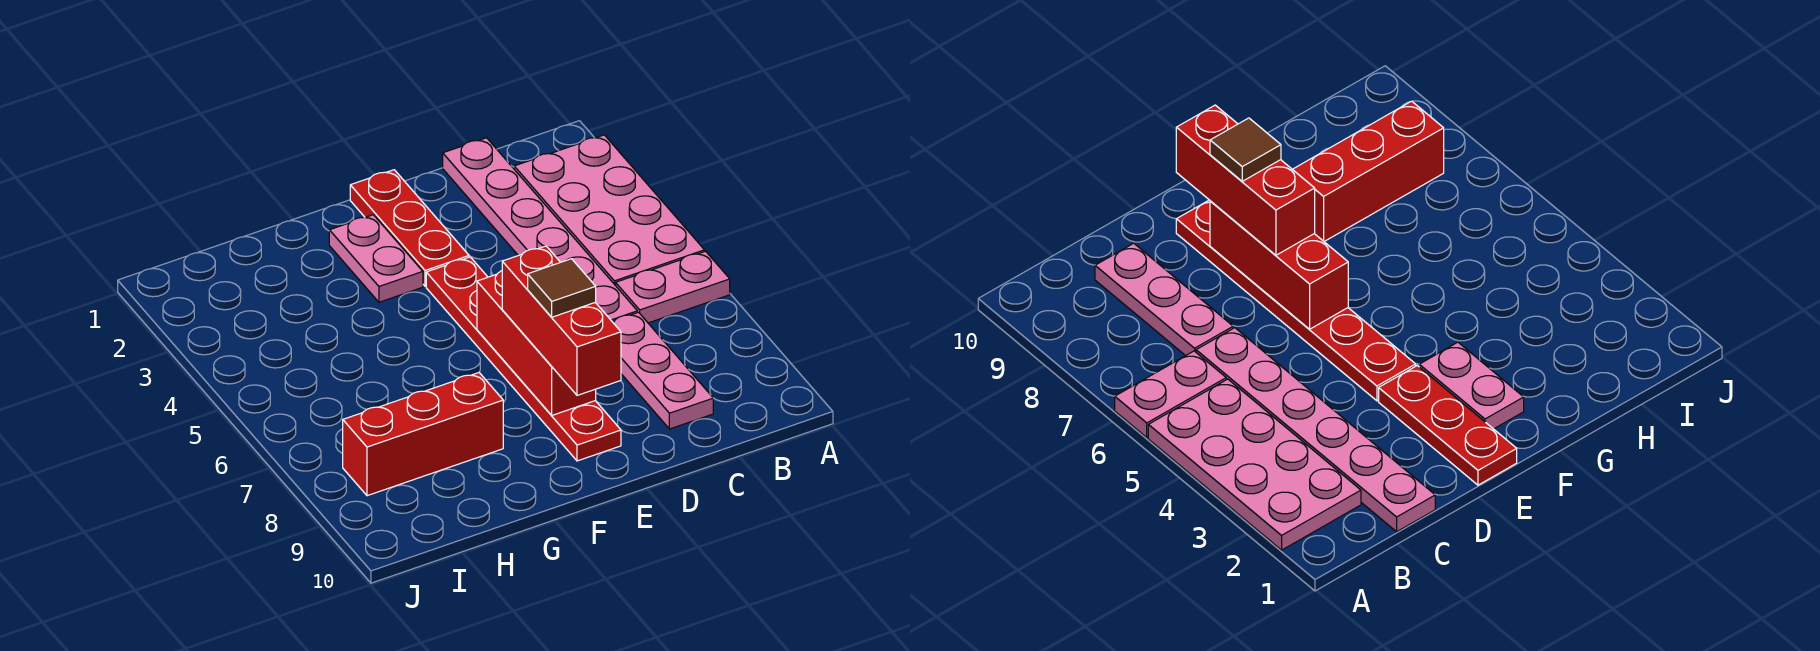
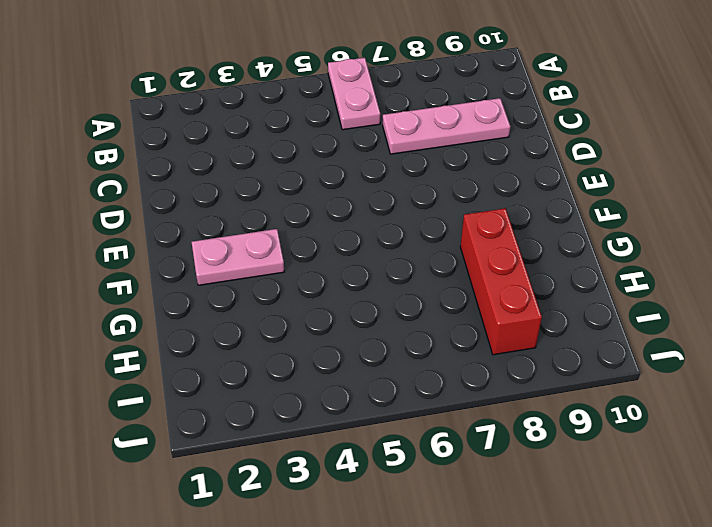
none -> pink plate A2:B5 level 1
none -> pink plate C1:C6 level 1

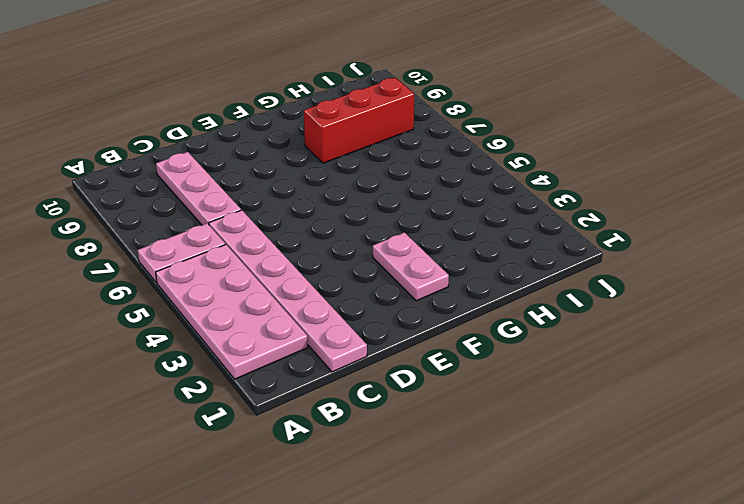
none -> red plate E1:E3 level 1
none -> red plate E4:E9 level 1

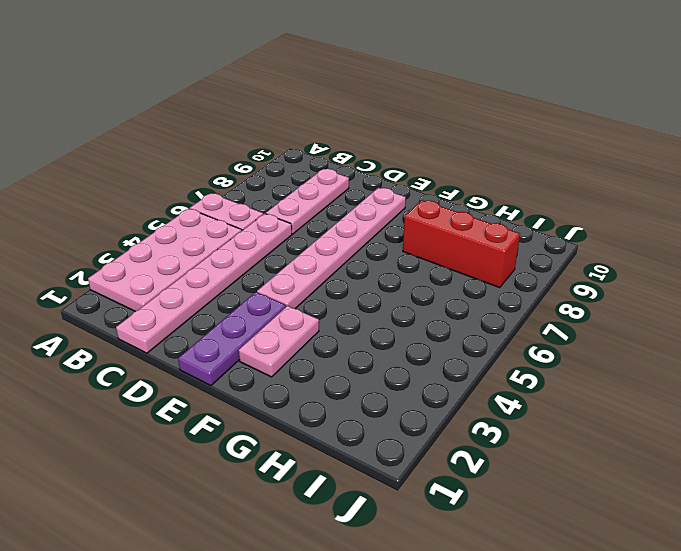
purple plate E1:E3 level 1 -> red plate E1:E3 level 1
pink plate E4:E9 level 1 -> red plate E4:E9 level 1
none -> red brick E6:E8 level 2
none -> red brick E7:E9 level 3

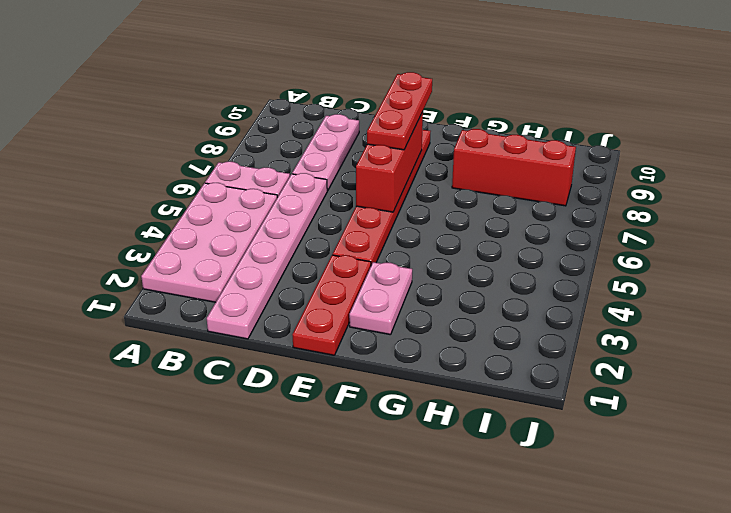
red plate E7:E9 level 3 -> red brick E7:E9 level 3
none -> brown tile E8 level 4

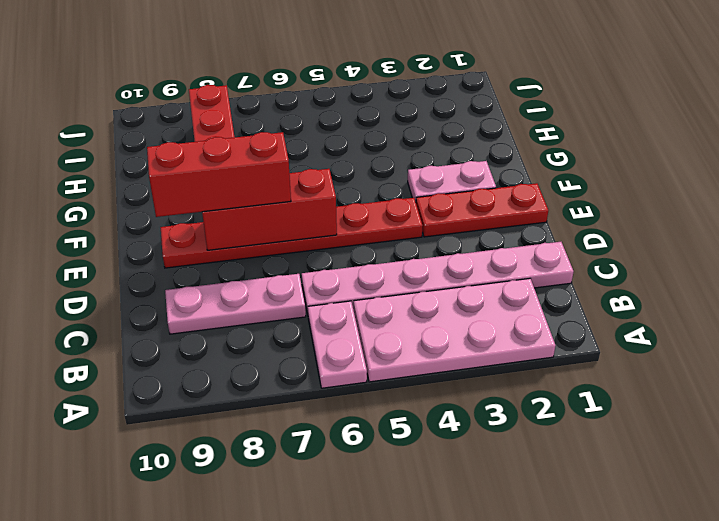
none -> brown tile E8 level 4

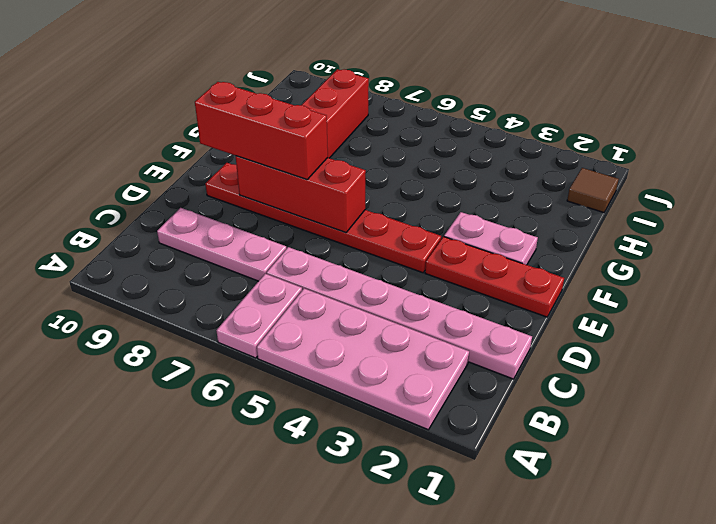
brown tile I1 level 1 -> brown tile E8 level 4

